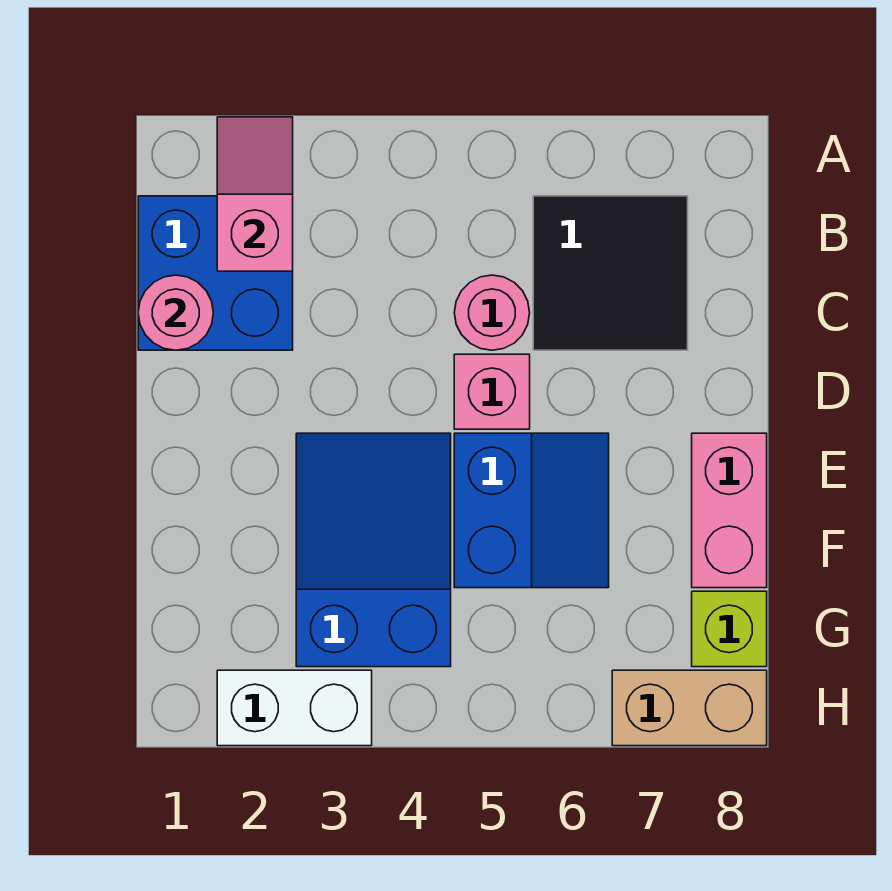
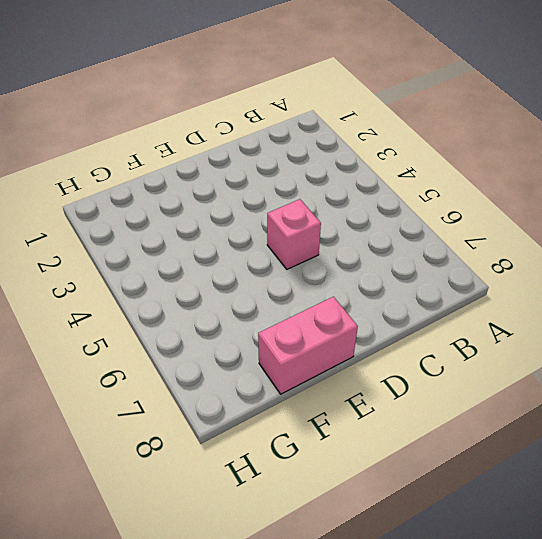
none -> blue brick B1:C2 level 1
none -> black tile B6:C7 level 1
none -> pink round brick C5 level 1

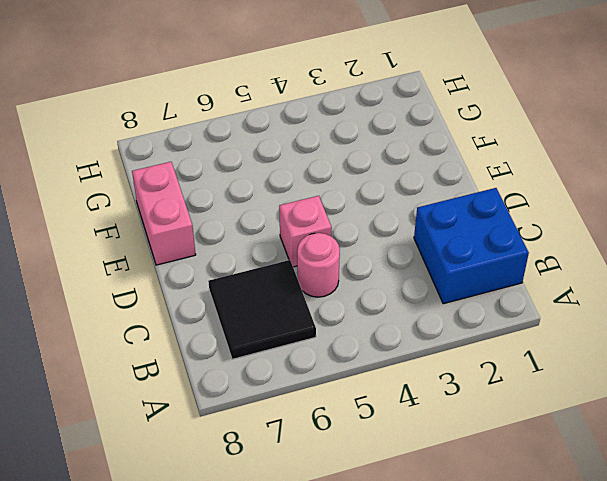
none -> blue slope E3:G4 level 1 top G
none -> blue slope E5:F6 level 1 top 5
none -> lime brick G8 level 1

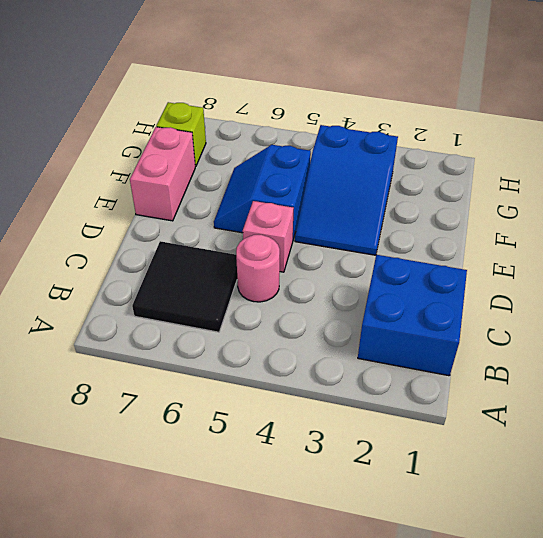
none -> white brick H2:H3 level 1
none -> tan brick H7:H8 level 1
none -> pink slope A2:B2 level 2 top B

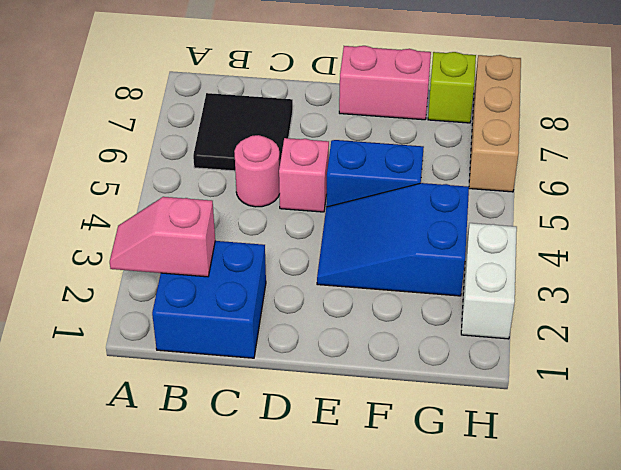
tan brick H6:H8 level 1 -> tan brick H7:H8 level 1
none -> pink round brick C1 level 2

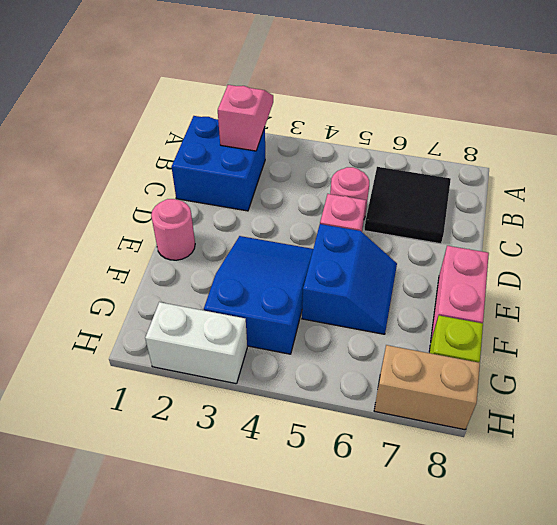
pink round brick E1 level 1 -> pink round brick C1 level 2

